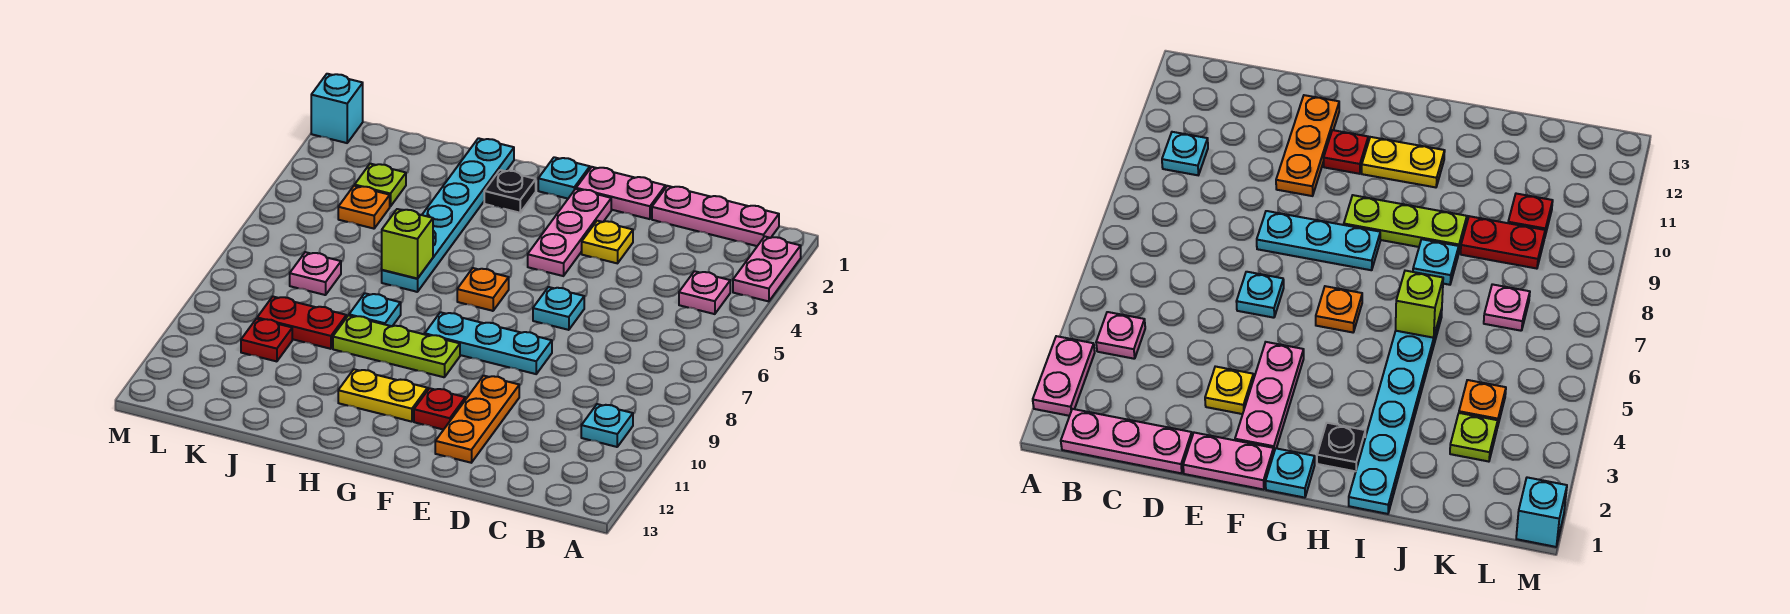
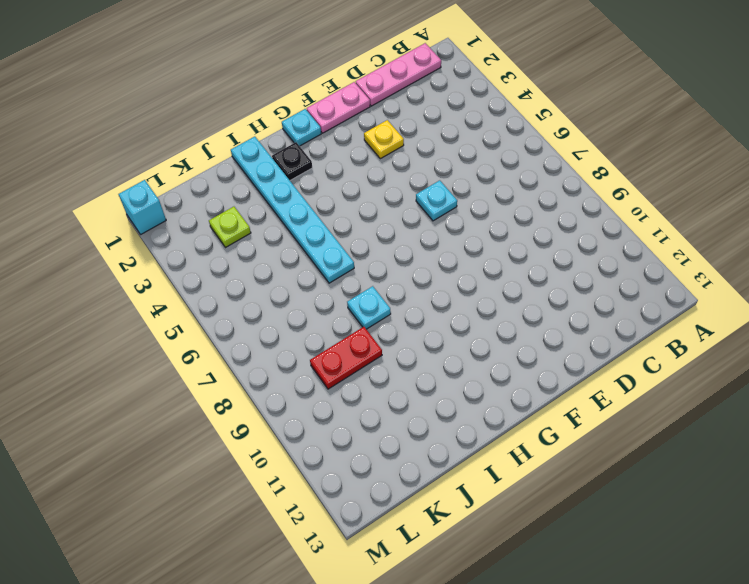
none -> pink plate A2:A3 level 1
none -> pink plate B4 level 1
none -> cyan plate B10 level 1

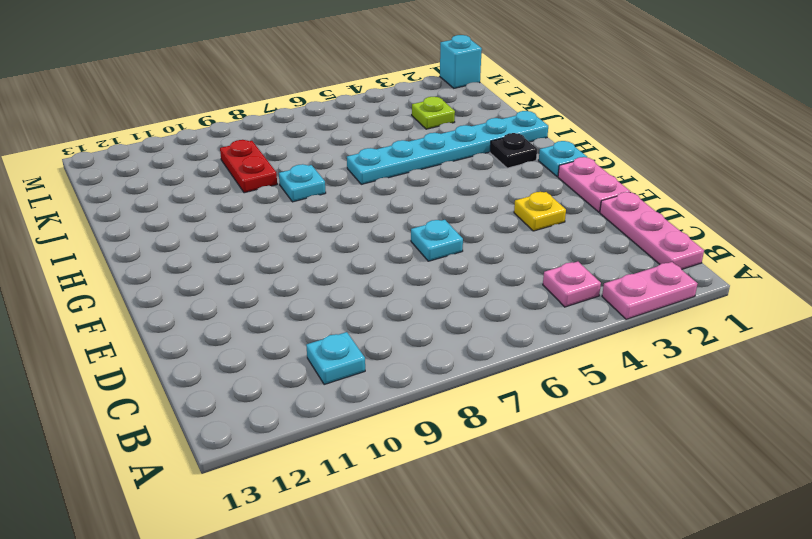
none -> cyan plate E8:G8 level 1
none -> orange plate E10:E12 level 1
none -> pink plate F2:F4 level 1

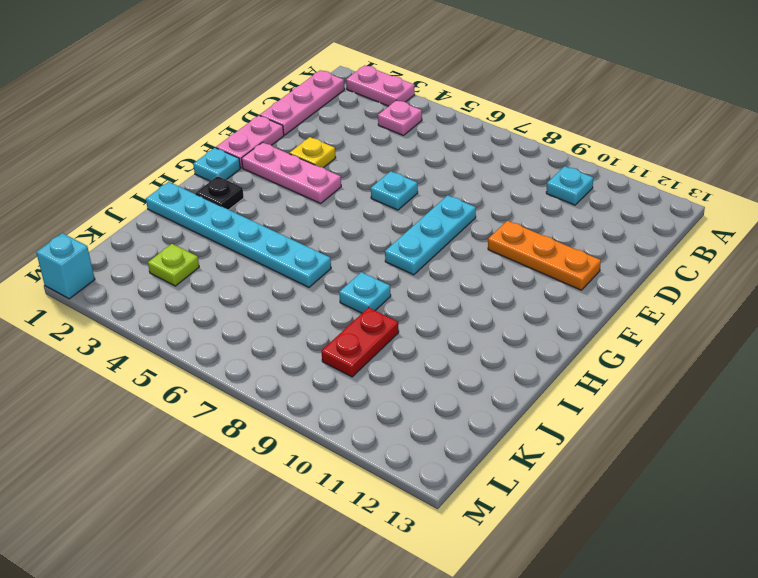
none -> red plate F11 level 1
none -> orange plate G6 level 1
none -> lime plate G9:I9 level 1

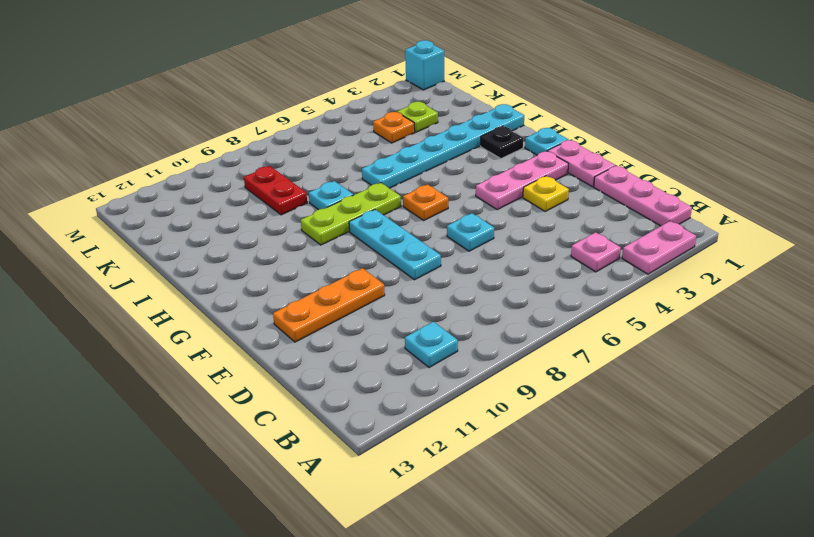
lime plate H7:H9 level 1 -> lime plate G9:I9 level 1
none -> red plate F11 level 1
none -> yellow plate G11:H11 level 1
none -> pink plate K7 level 1

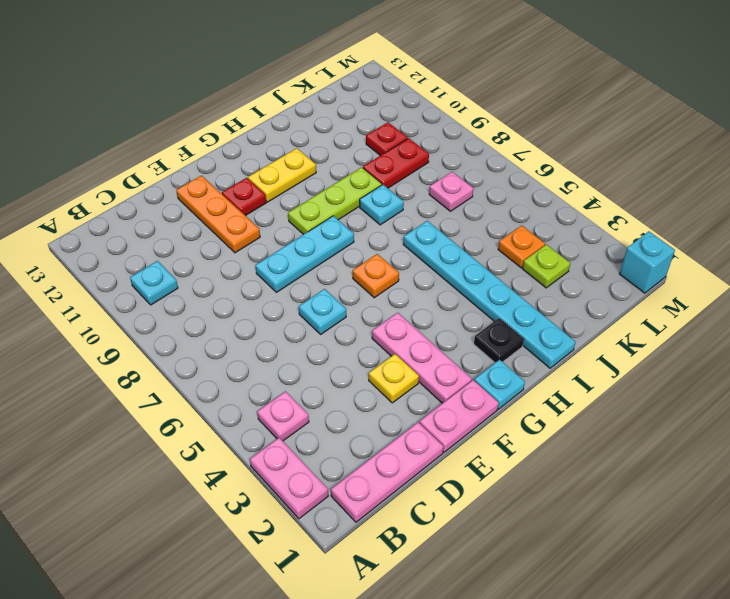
none -> lime brick I6 level 2

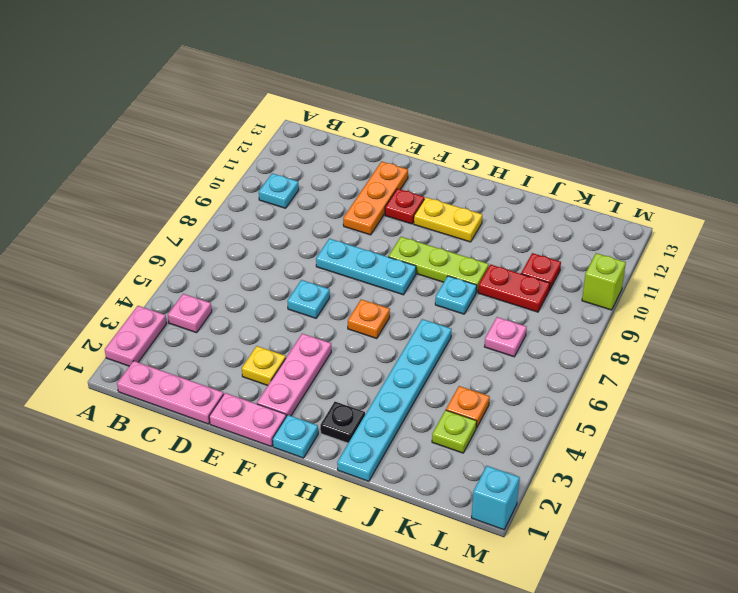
lime brick M10 level 1 -> lime brick I6 level 2

